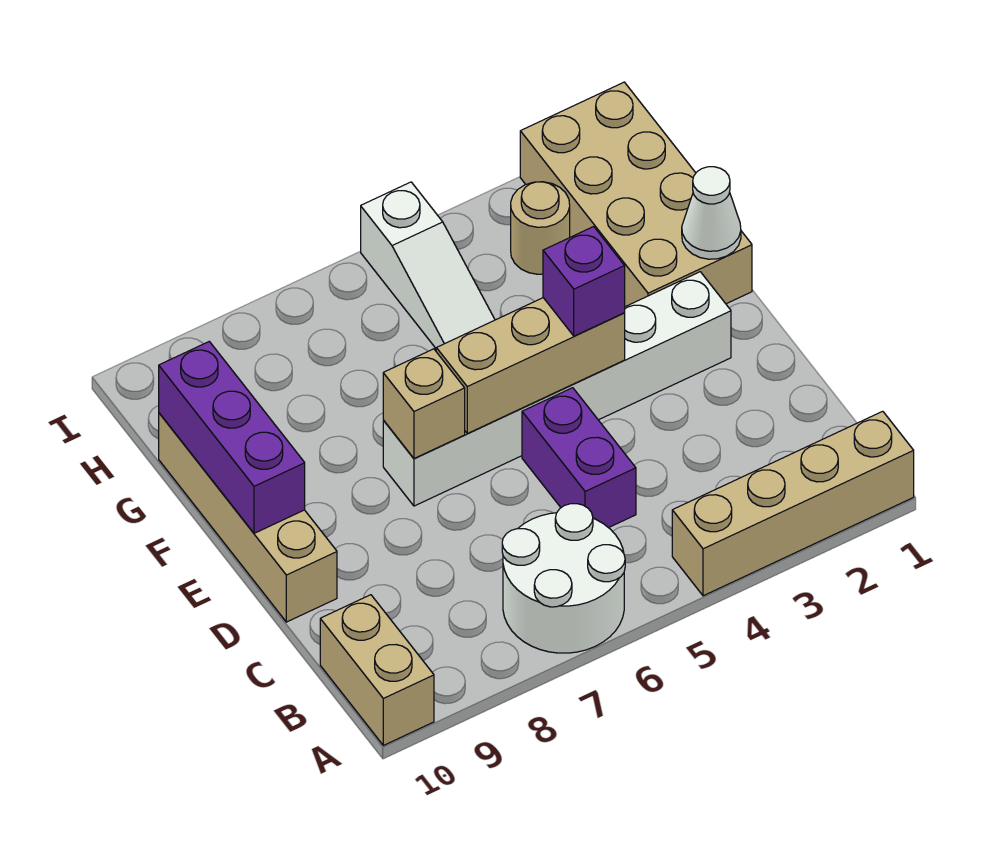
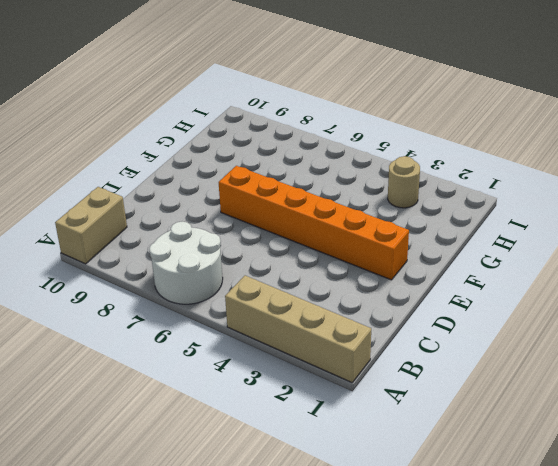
orange brick E2:E7 level 1 -> white brick E2:E7 level 1
none -> purple brick C5:D5 level 1
none -> tan brick D10:G10 level 1
none -> tan brick F1:I2 level 1

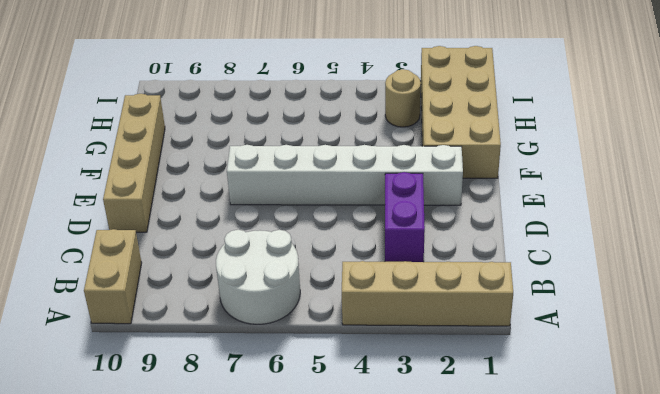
purple brick C3:D3 level 1 -> purple brick C5:D5 level 1
none -> white slope G5:I5 level 1 top I
none -> tan brick E4:E6 level 2
none -> tan brick E7 level 2

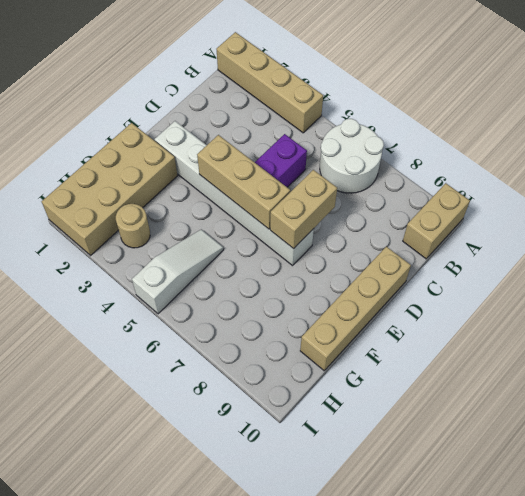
tan brick D7:E7 level 2 -> tan brick E7 level 2
none -> purple brick E10:G10 level 2
none -> white cone F1 level 2
none -> purple brick E4 level 3

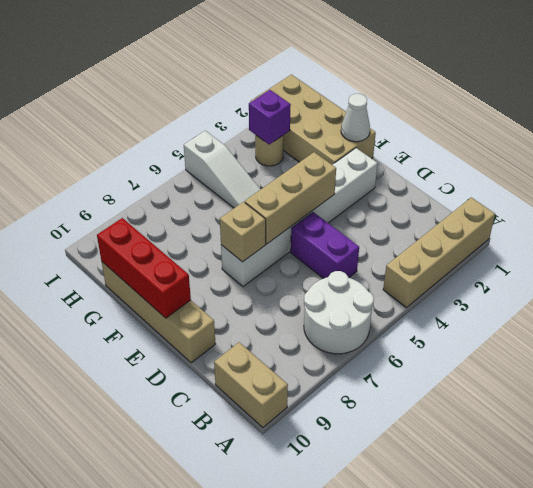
red brick E10:G10 level 2 -> purple brick E10:G10 level 2
purple brick H3 level 2 -> purple brick E4 level 3

